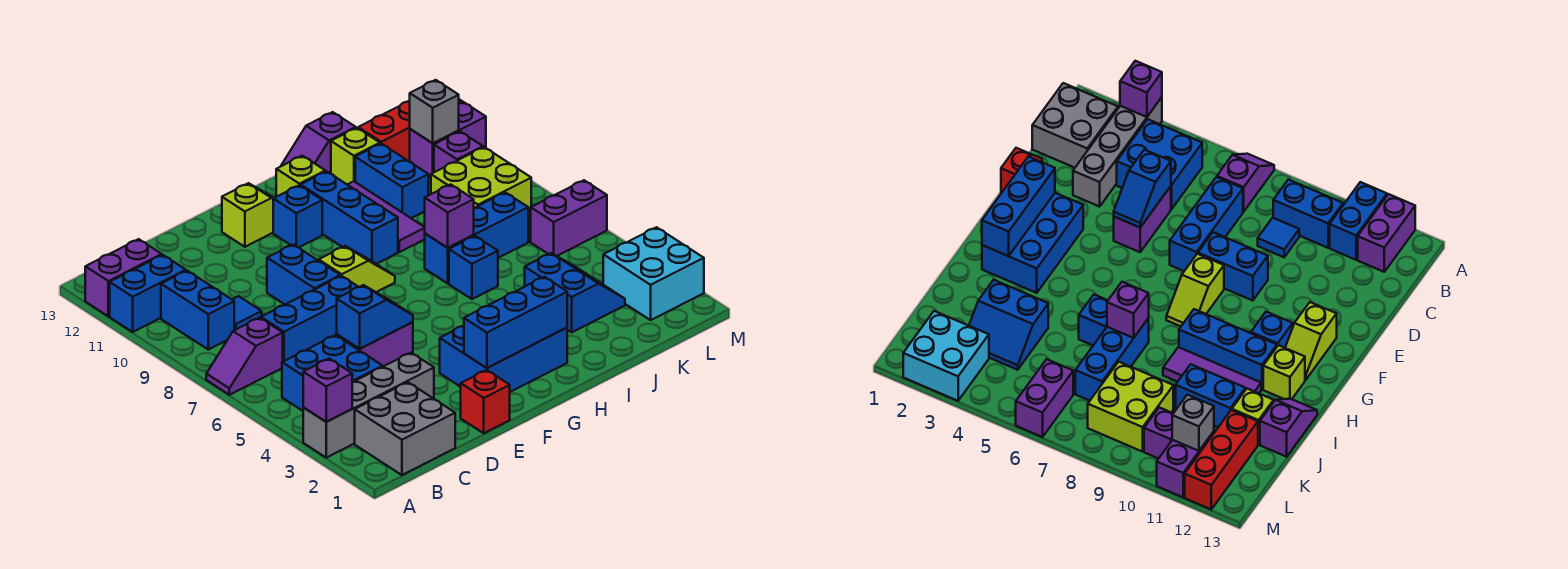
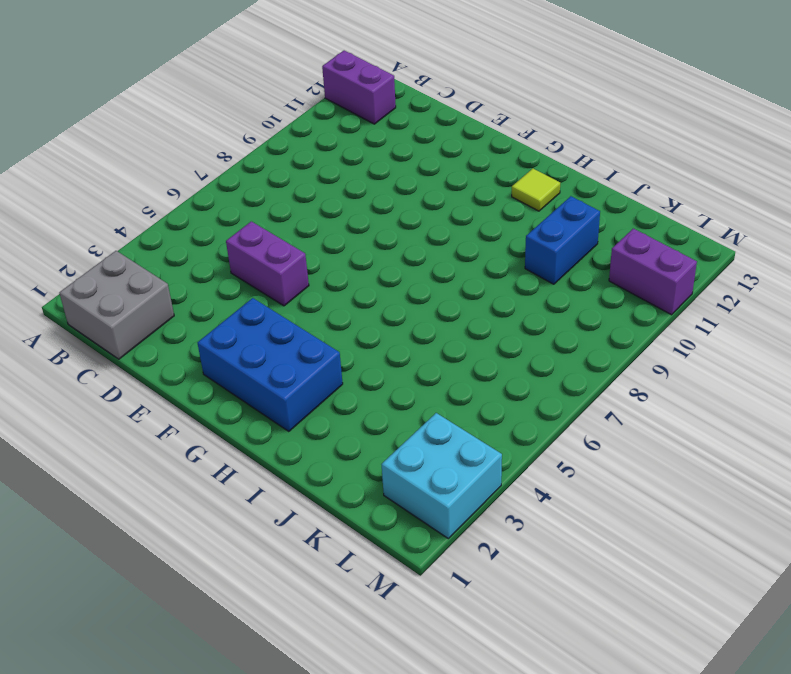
lime tile H12 level 1 -> lime brick H12 level 1
none -> grey brick A3:D3 level 1
none -> purple slope A7:B7 level 1 top B
none -> blue brick A11:B11 level 1
none -> blue brick B4:C5 level 1

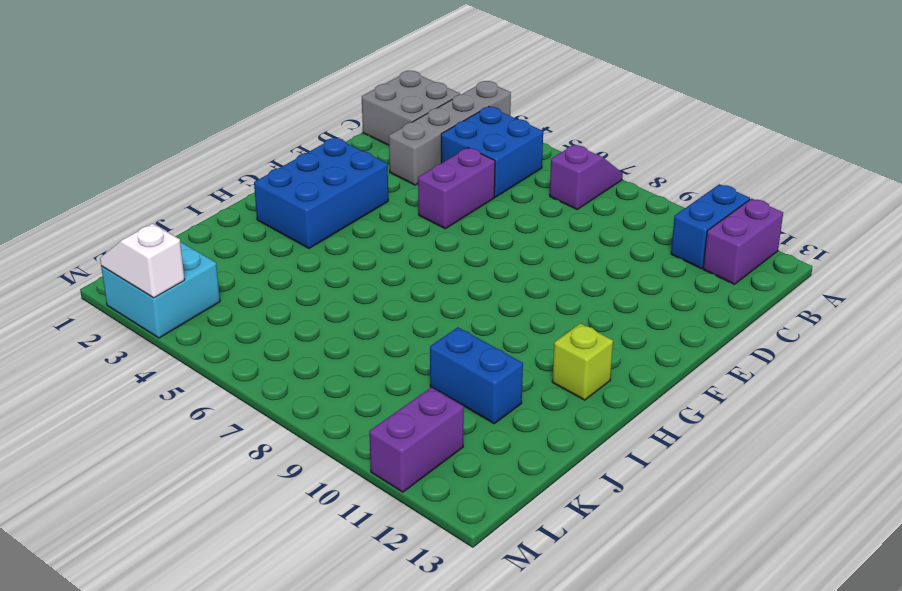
white slope M2:M3 level 2 top 3 -> none
none -> blue brick B9:B10 level 1
none -> blue brick C7:E7 level 1
none -> blue tile C9 level 1
none -> red brick E1 level 1

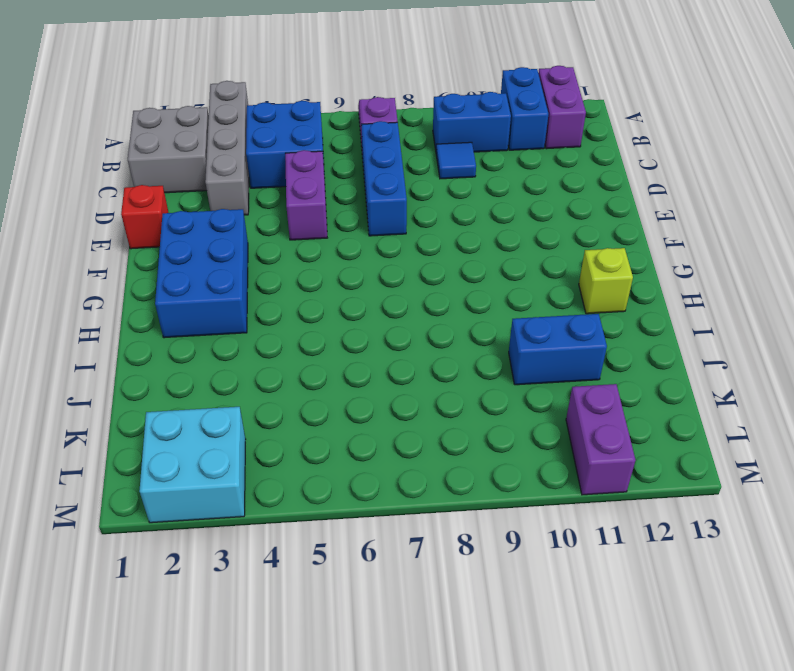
none -> blue brick E8:E9 level 1
none -> lime slope F8:G8 level 1 top F
none -> lime slope F12:G12 level 1 top F
none -> blue brick G11 level 1

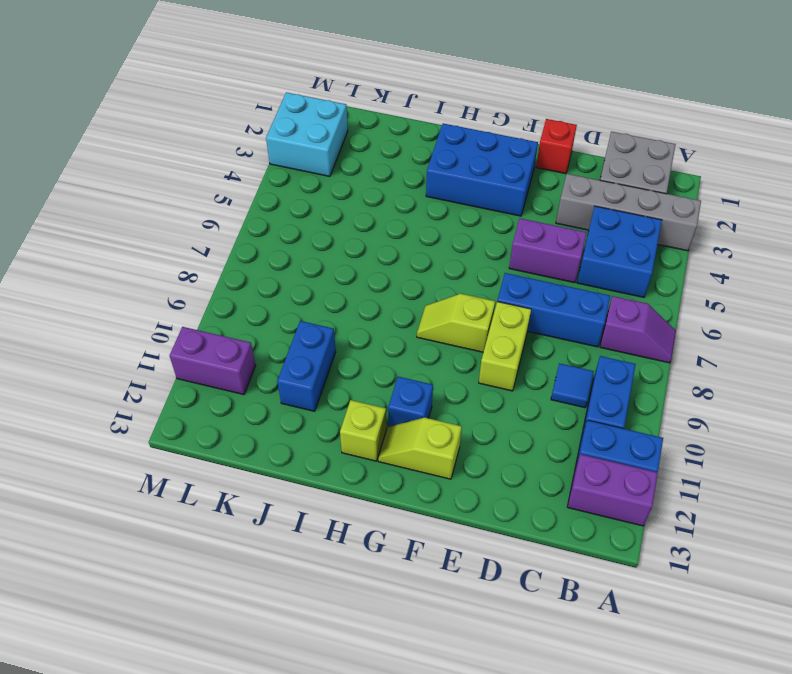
lime brick E8:E9 level 1 -> blue brick E8:E9 level 1
none -> blue brick H9:H11 level 1
none -> blue brick I6 level 1
none -> blue brick I7:K7 level 1
none -> purple tile I9:I11 level 1

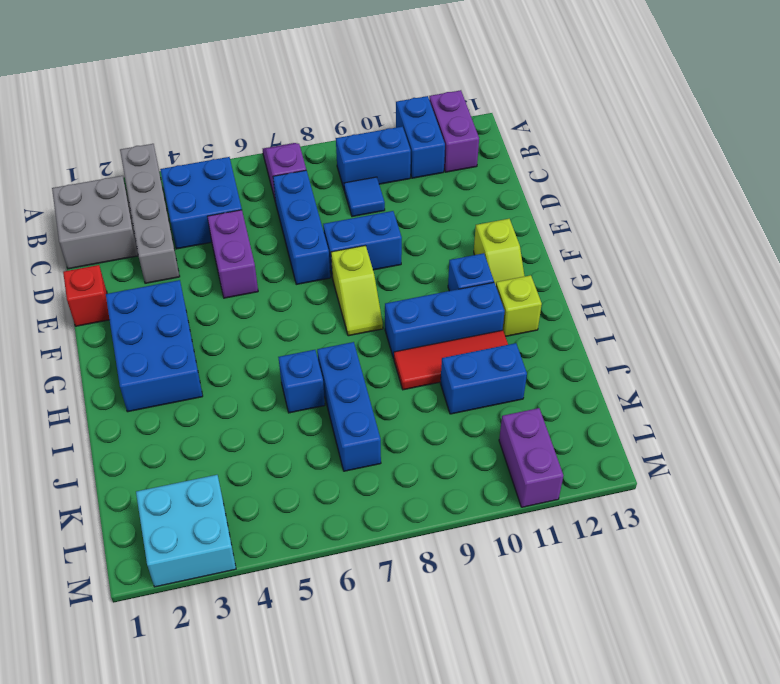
red tile I9:I11 level 1 -> purple tile I9:I11 level 1
none -> purple slope I13:J13 level 1 top J
none -> blue slope J3:K4 level 1 top J
none -> lime brick J12 level 1
none -> lime brick K8:L9 level 1

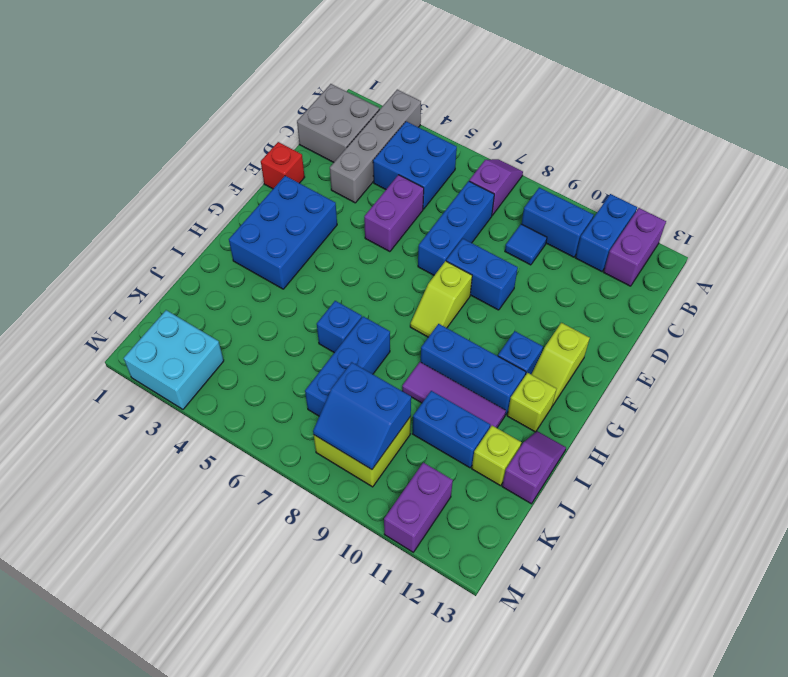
blue slope K8:L9 level 2 top K -> blue slope J3:K4 level 1 top J
none -> red brick K12:M12 level 1
none -> purple brick L6:M6 level 1
none -> purple brick L10 level 1
none -> purple brick A3 level 2

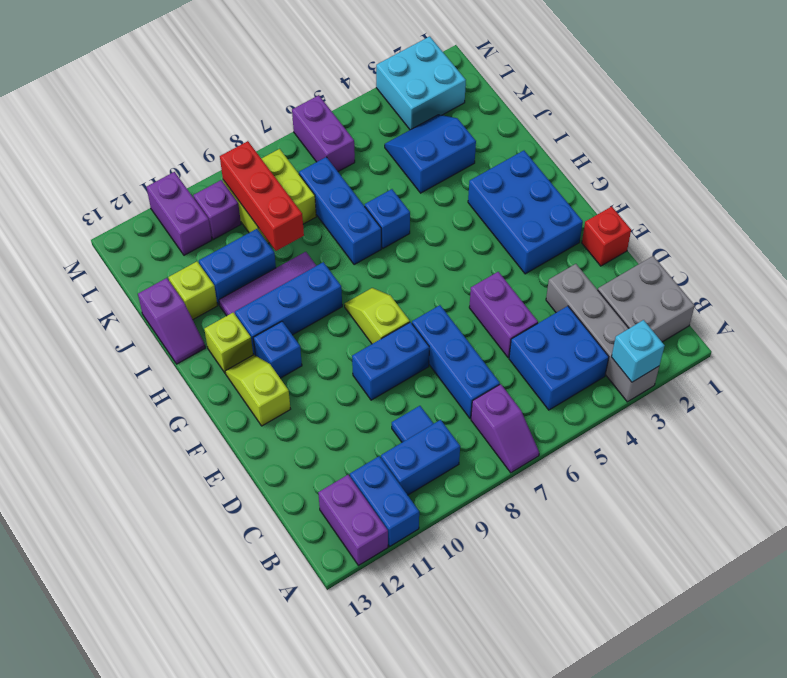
cyan brick A3 level 2 -> purple brick A3 level 2
red brick J9:L9 level 2 -> red brick K12:M12 level 1
none -> blue slope D5:E5 level 2 top D
none -> blue brick F2:H2 level 2
none -> purple brick I7 level 2
none -> grey brick L11 level 2

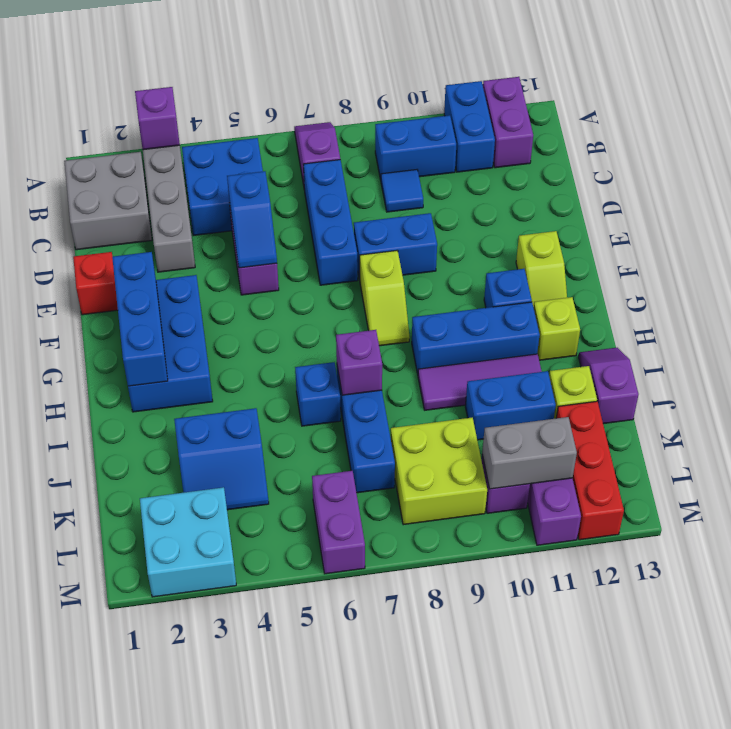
grey brick L10:L11 level 2 -> grey brick L11 level 2

